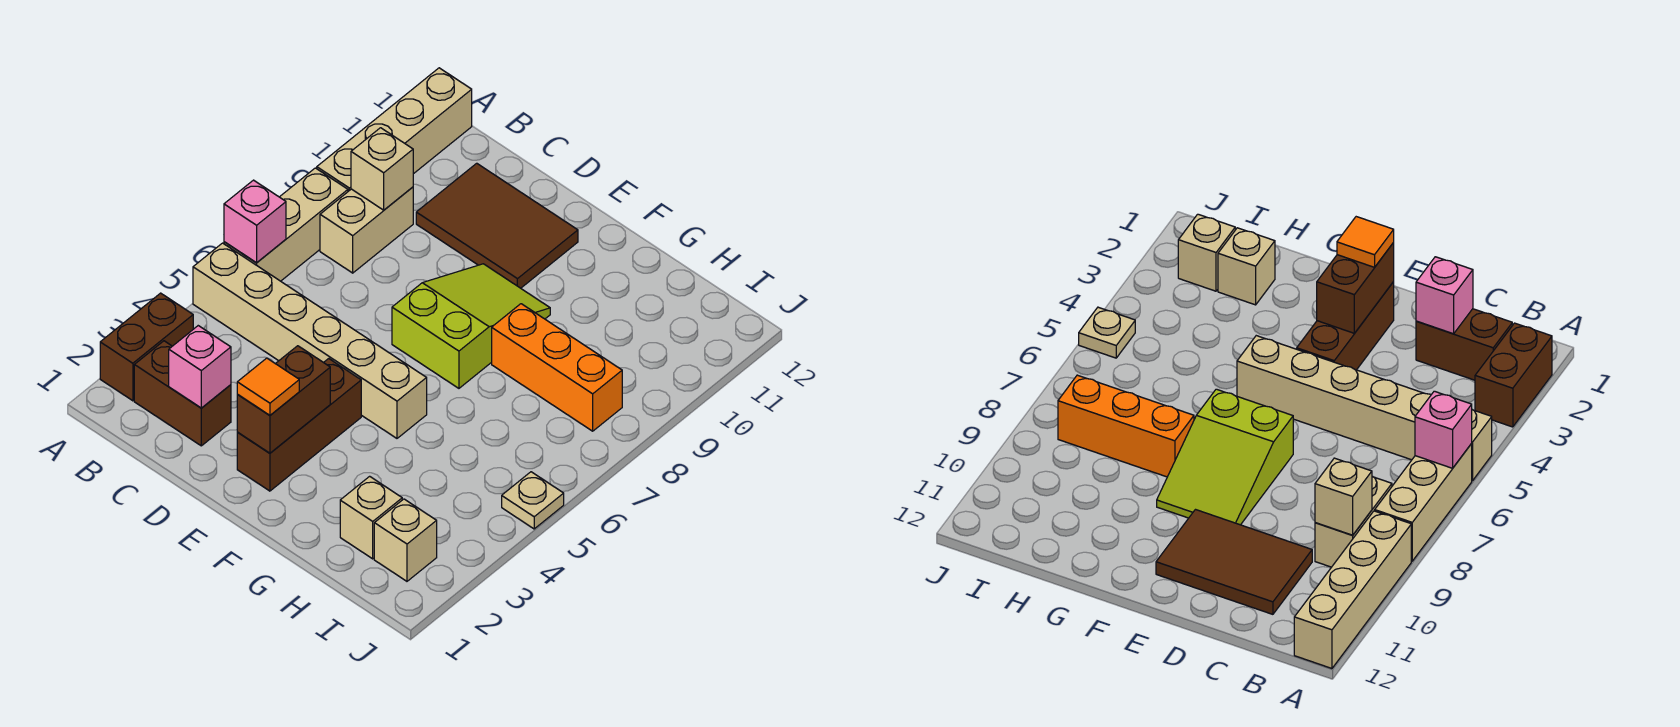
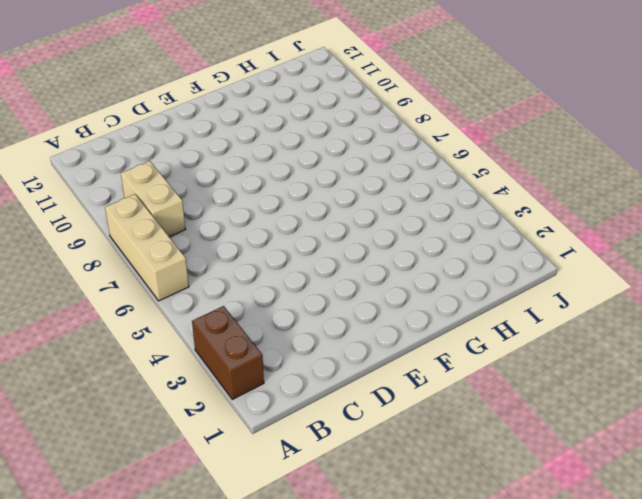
none -> tan brick A5:F5 level 1
none -> tan brick A9:A12 level 1
none -> brown brick B2:C2 level 1

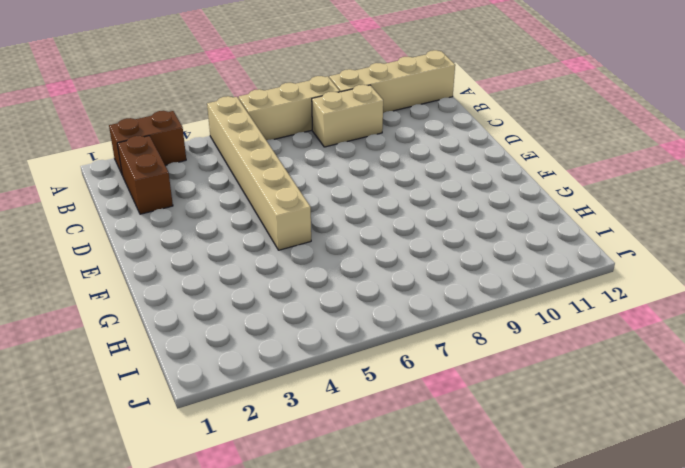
none -> brown tile C10:E11 level 1
none -> brown brick E2:E4 level 1
none -> lime slope E7:F9 level 1 top 7

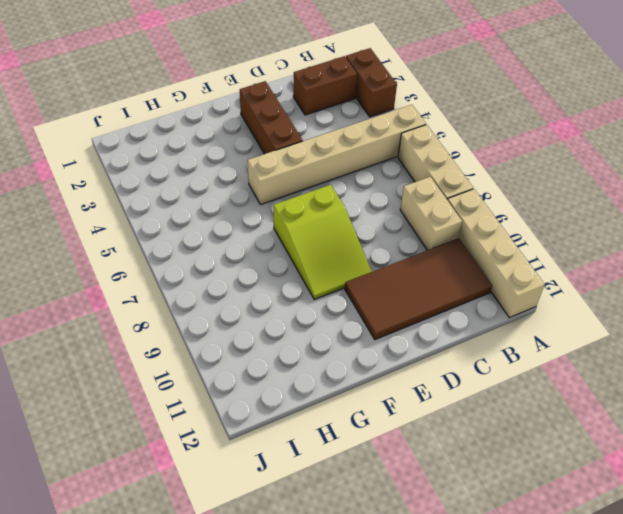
brown tile B10:E11 level 1 -> brown tile C10:E11 level 1
none -> orange brick G8:I8 level 1
none -> tan brick H2 level 1
none -> tan brick I2 level 1

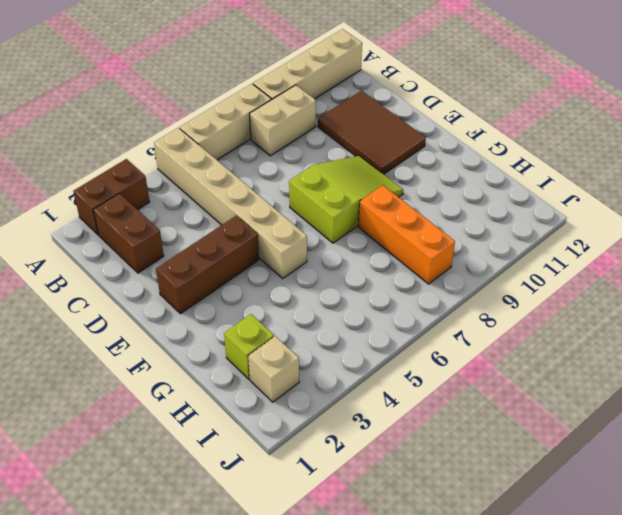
lime brick H2 level 1 -> tan brick H2 level 1
none -> tan plate J5 level 1
none -> pink brick A6 level 2
none -> tan brick B9 level 2

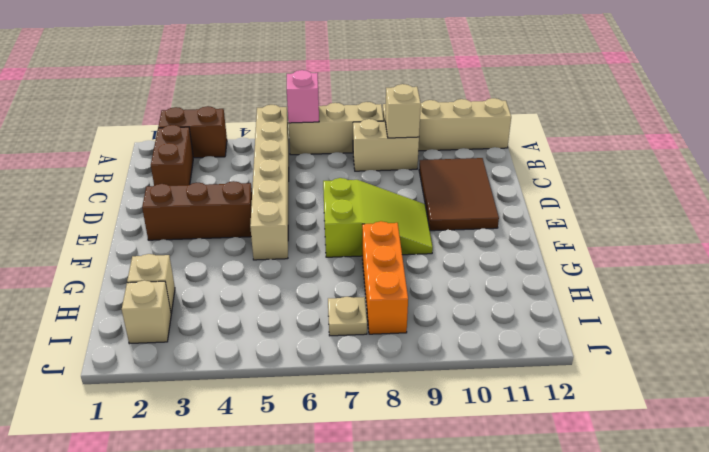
tan plate I7 level 1 -> tan plate J5 level 1
none -> pink brick C2 level 2
none -> brown brick E2:E3 level 2
none -> orange tile E2 level 3

